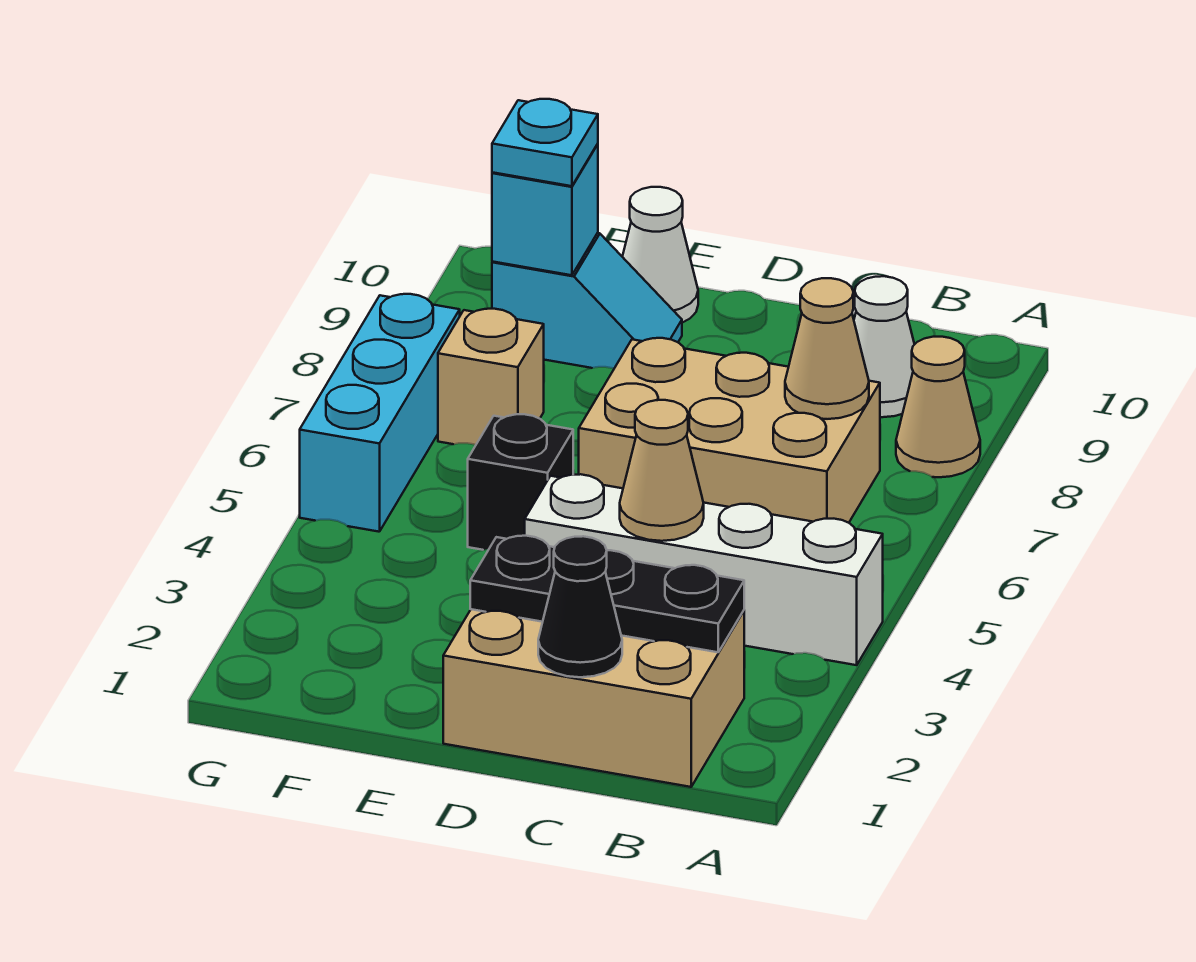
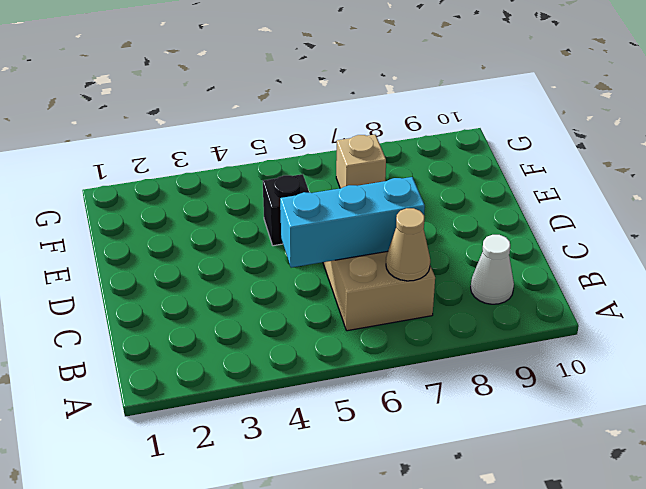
cyan brick C5:C7 level 2 -> cyan brick G5:G7 level 1
none -> white brick A4:D4 level 1
none -> tan cone A8 level 1
none -> tan brick B1:D2 level 1

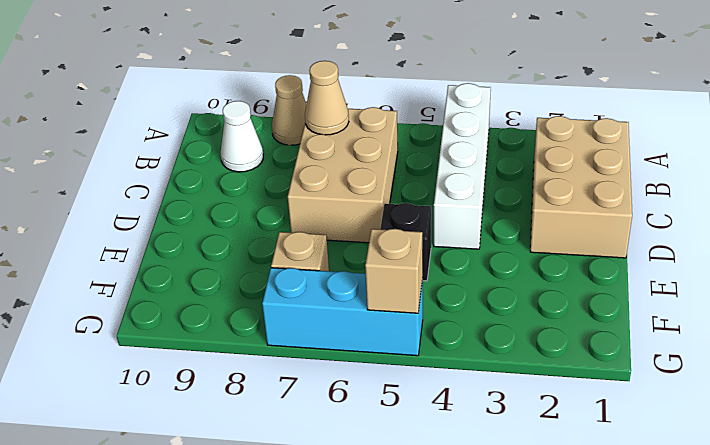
tan brick G5 level 2 -> none
none -> cyan slope E9:F9 level 1 top F
none -> white cone E10 level 1
none -> black plate B2:D2 level 2

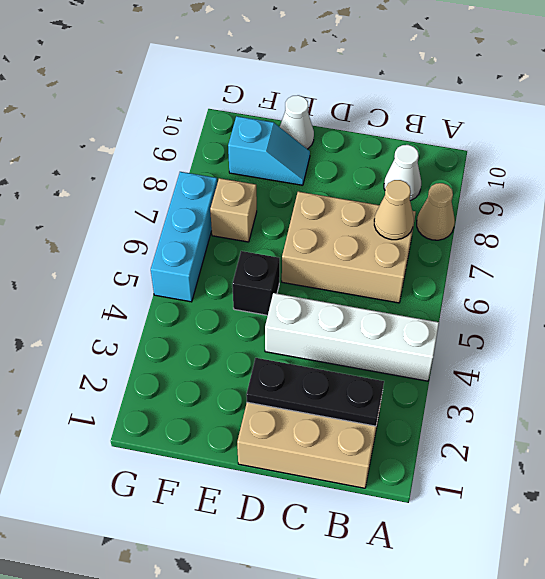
none -> black cone C1 level 2
none -> tan cone C4 level 2
none -> cyan brick F9 level 2

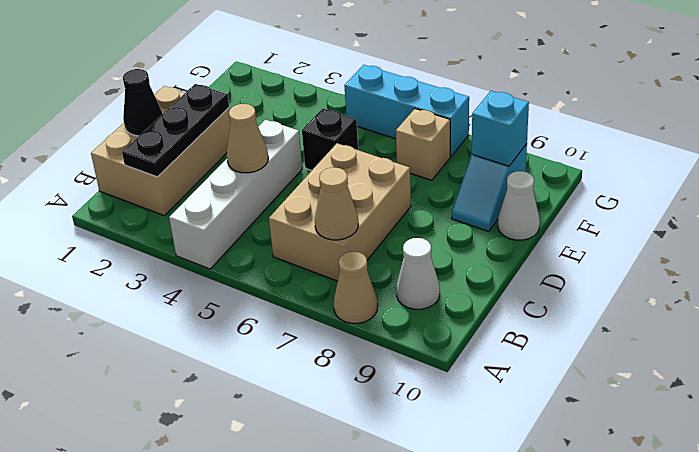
none -> cyan plate F9 level 3

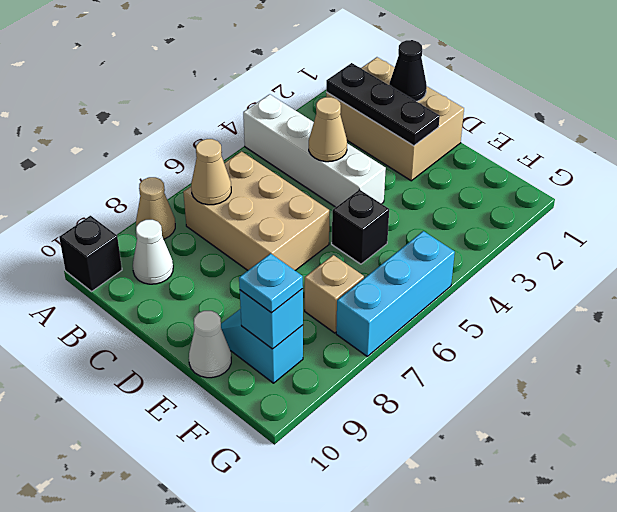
black brick A10 level 1 -> none

